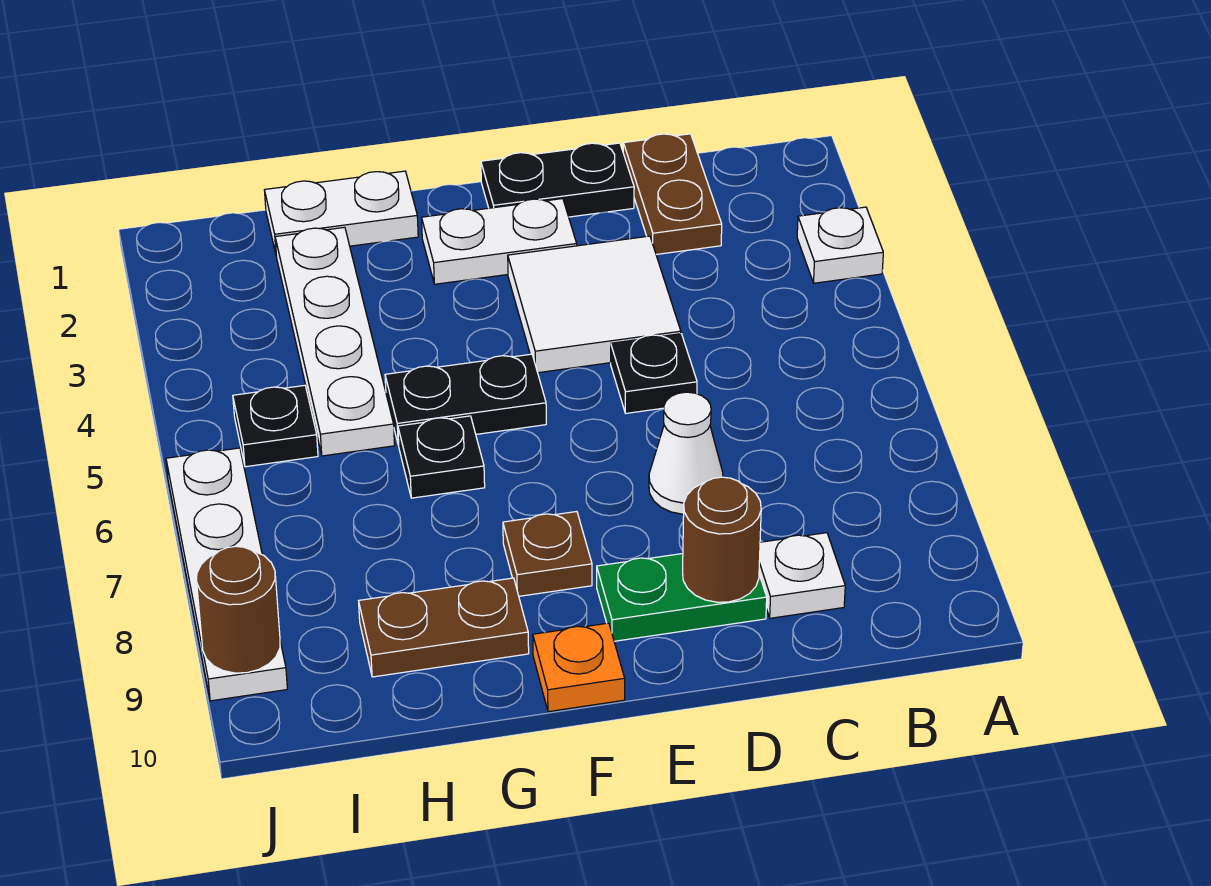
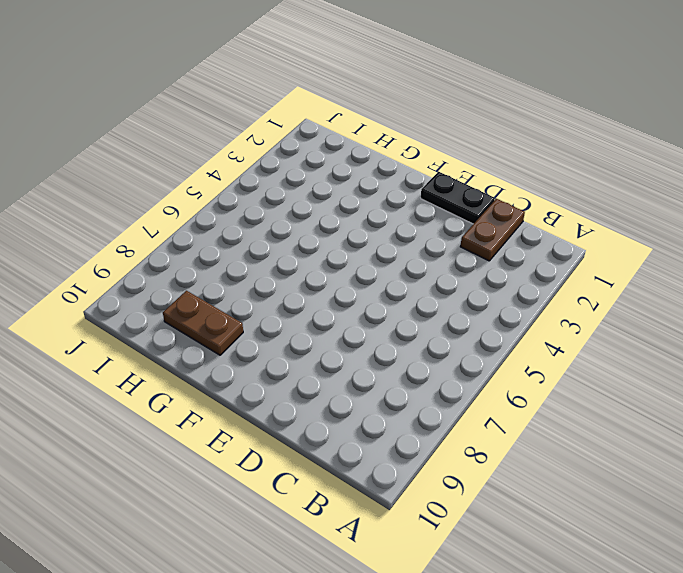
none -> white plate A3 level 1
none -> white plate C9 level 1
none -> white tile D3:E4 level 1

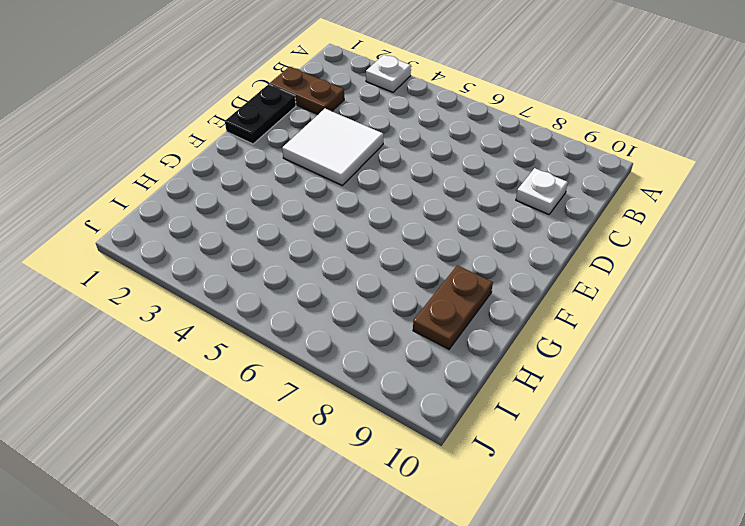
none -> black plate D5 level 1
none -> white cone D7 level 1
none -> green plate D9:E9 level 1

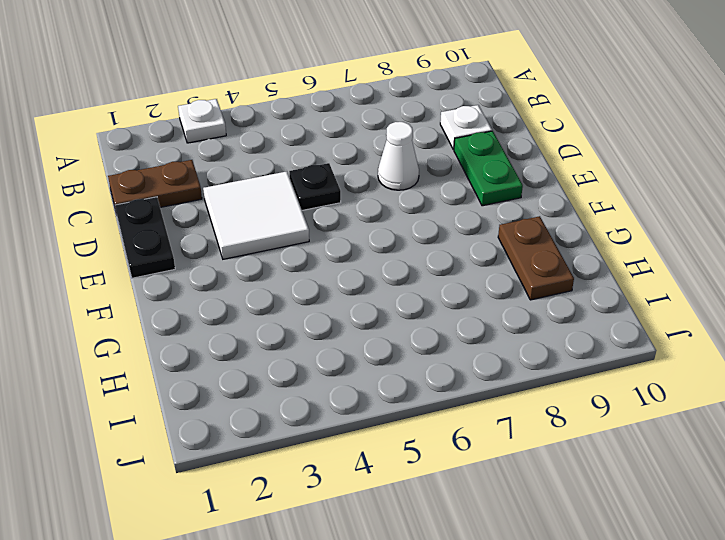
none -> white plate E2:F2 level 1
none -> black plate F5:G5 level 1
none -> brown plate F8 level 1

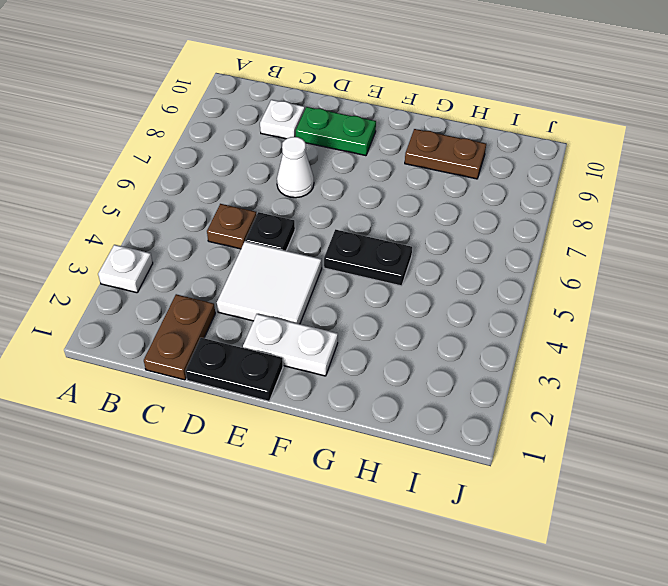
brown plate C5 level 1 -> brown plate F8 level 1
none -> orange plate F10 level 1
none -> white plate G1:H1 level 1
none -> black plate G6 level 1

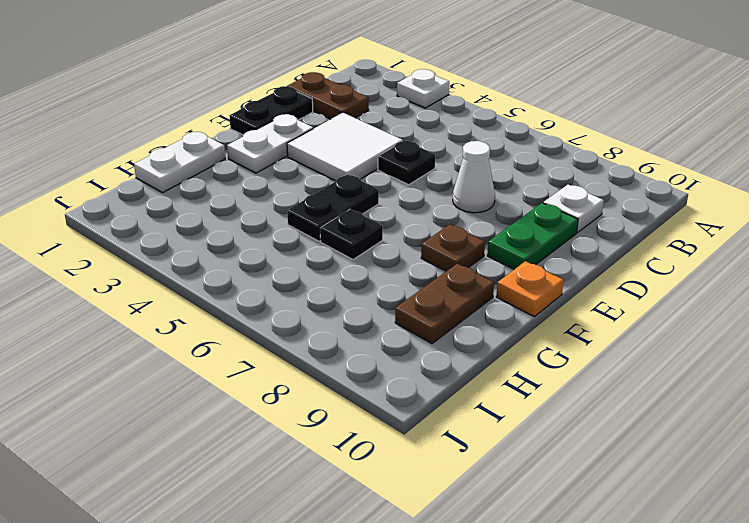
none -> white plate H2:H5 level 1
none -> black plate I5 level 1
none -> white plate J6:J9 level 1

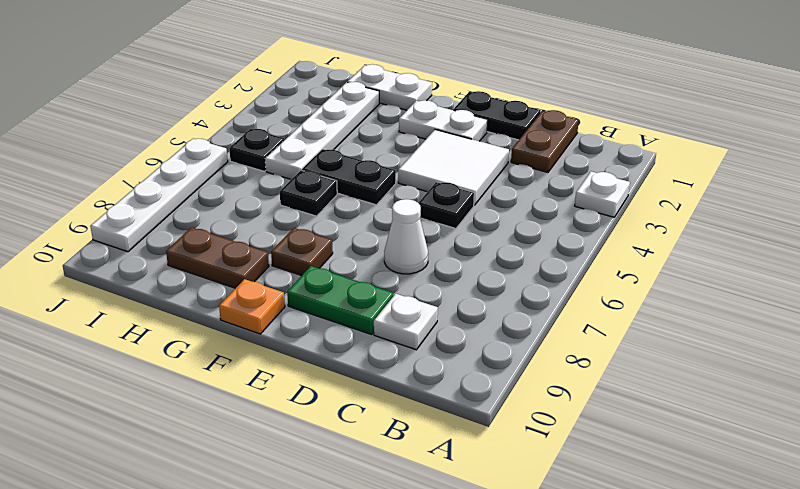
none -> brown round brick D9 level 2
none -> brown round brick J9 level 2

